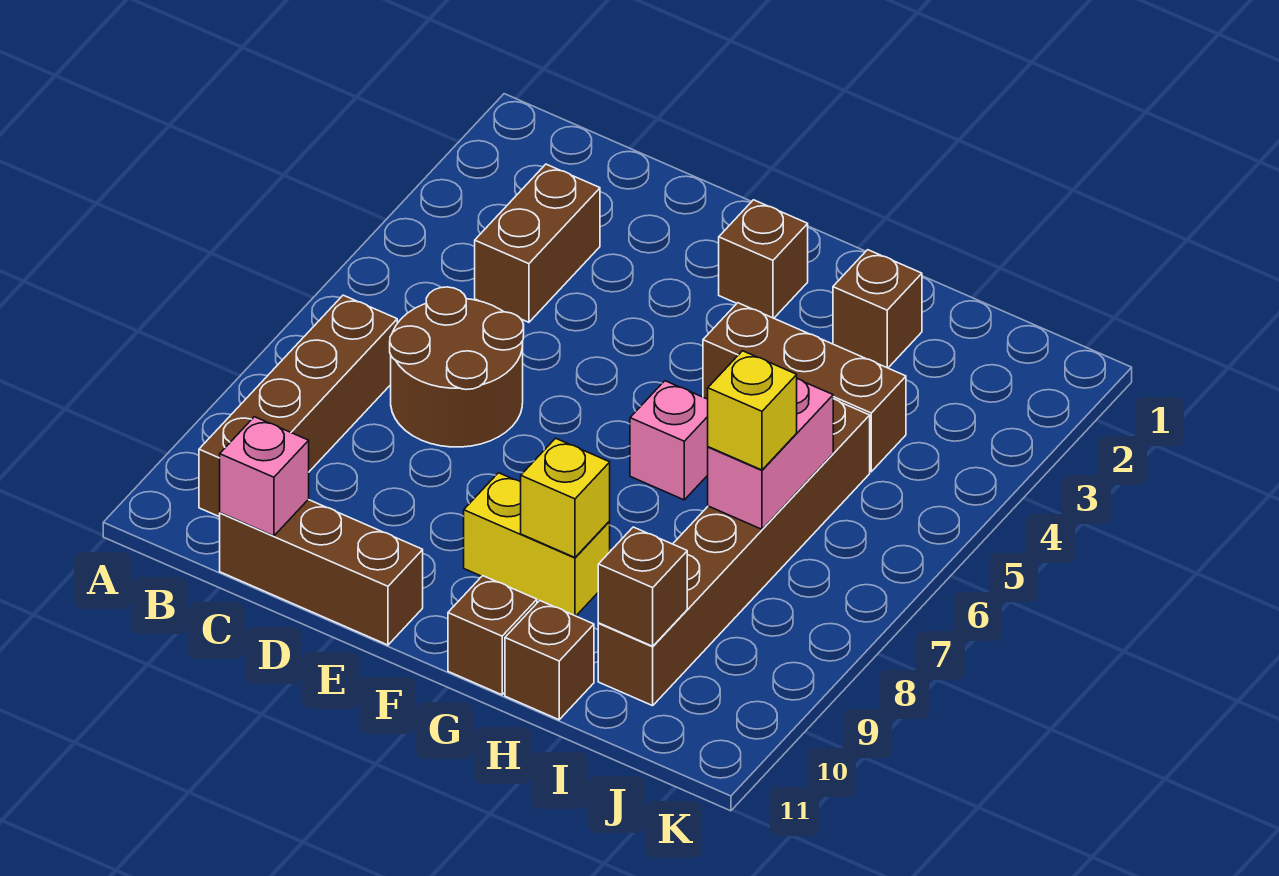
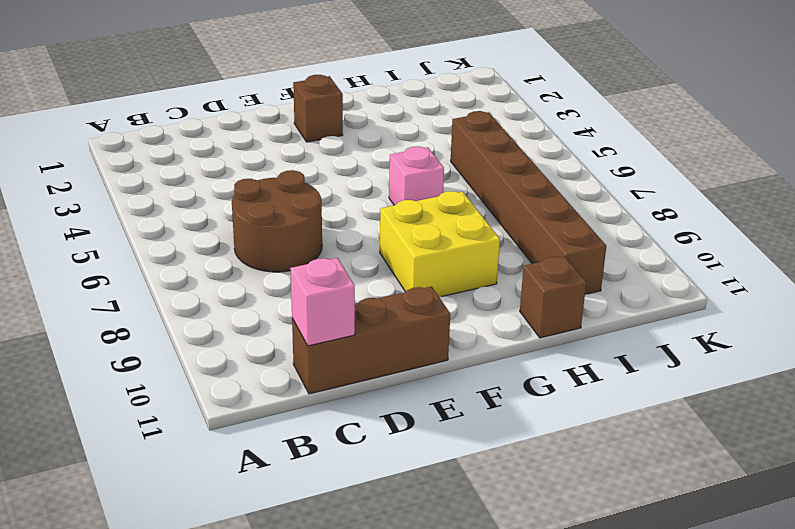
yellow brick F8:G9 level 1 -> yellow brick F9:G9 level 1
none -> brown brick B7:B10 level 1
none -> brown brick C3:C4 level 1
none -> brown brick G4:I4 level 1

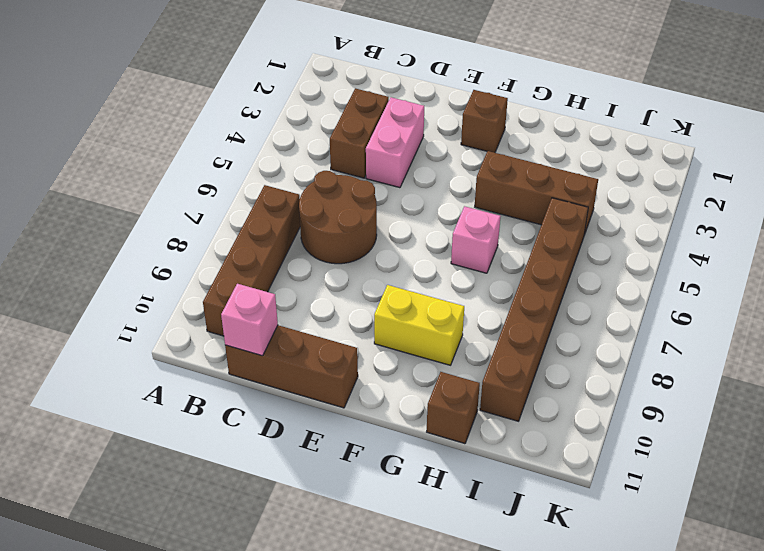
pink brick D3:D4 level 1 -> pink brick I6:I7 level 2
none -> brown brick G11 level 1
none -> brown brick H2 level 1
none -> yellow brick G9 level 2

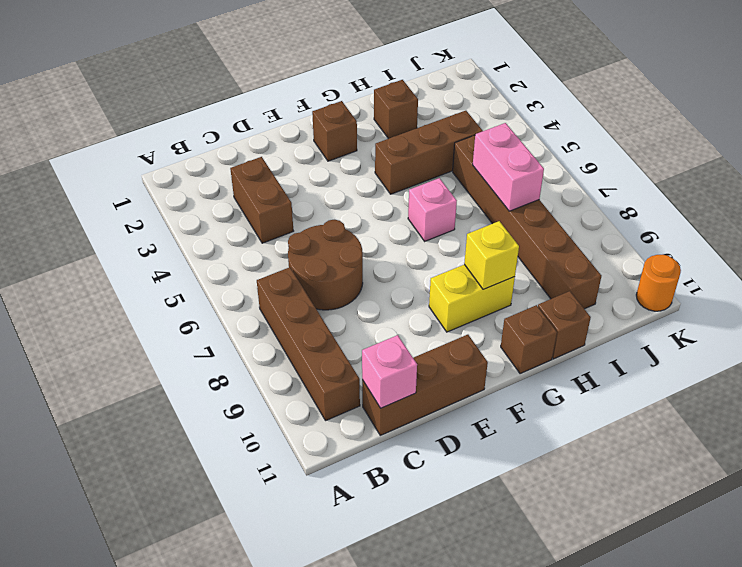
orange round brick K11 level 1 -> none
none -> brown brick I10 level 2
none -> yellow brick I7 level 3

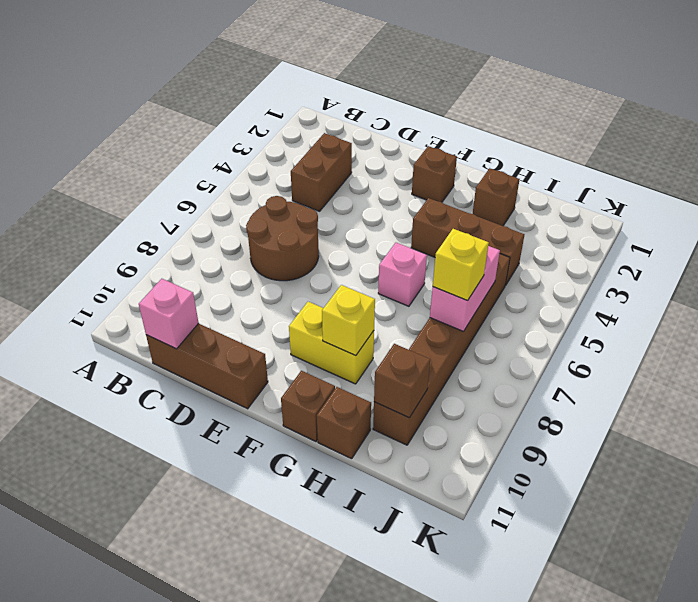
none -> brown brick B7:B10 level 1

